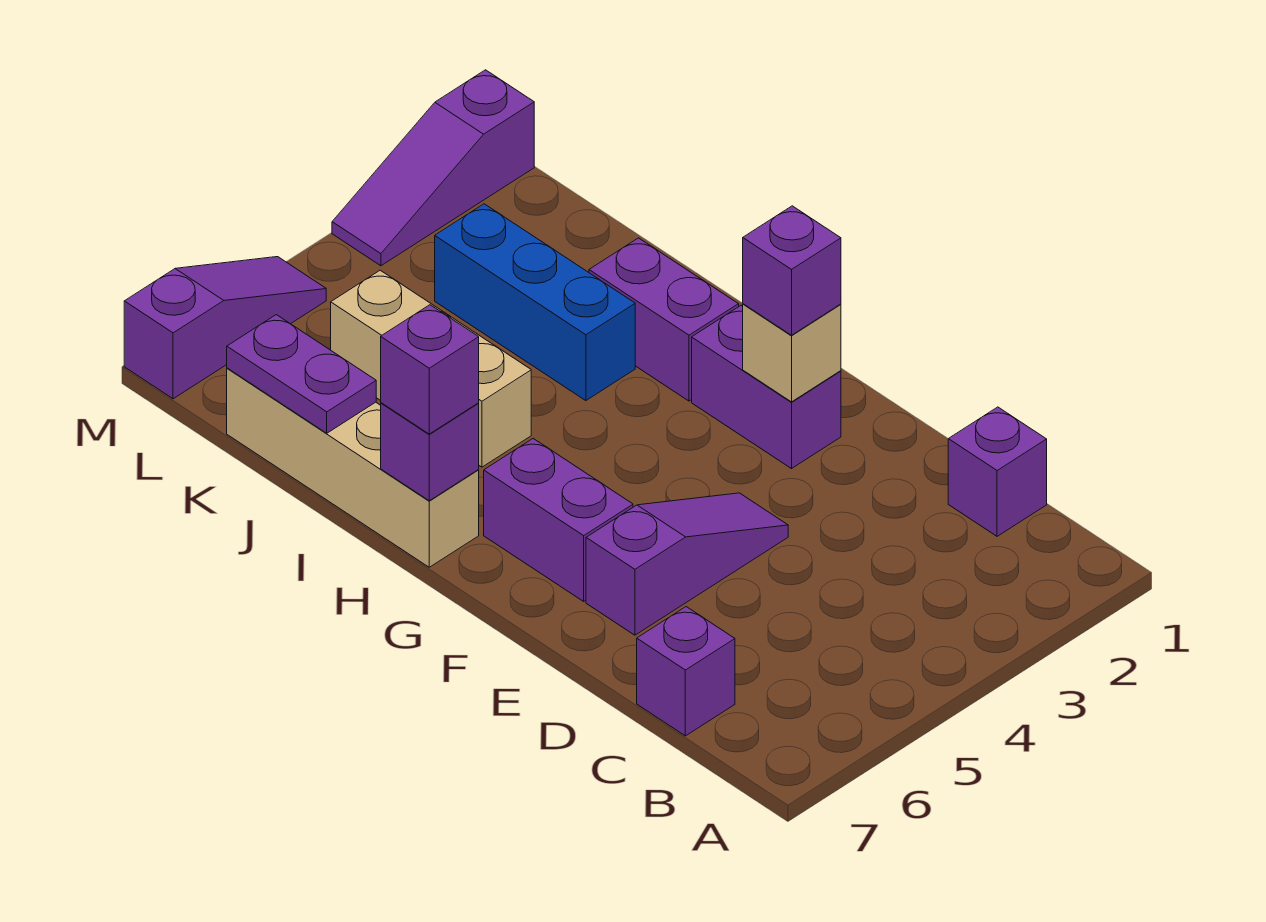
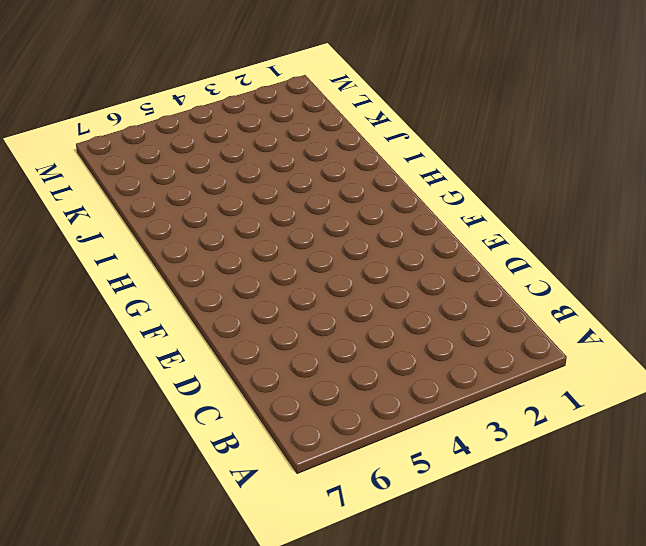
none -> purple brick C1 level 1
none -> purple brick C7 level 1
none -> purple slope E4:E6 level 1 top 6

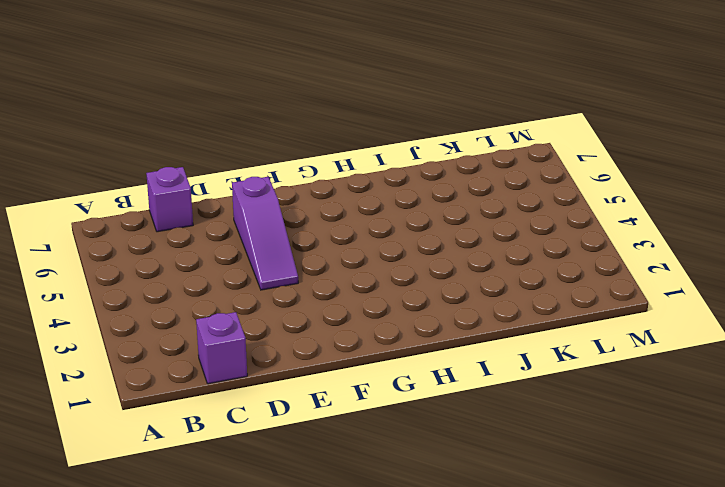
none -> purple brick F2:G2 level 1
none -> purple brick F6:G6 level 1
none -> purple brick H2:I2 level 1

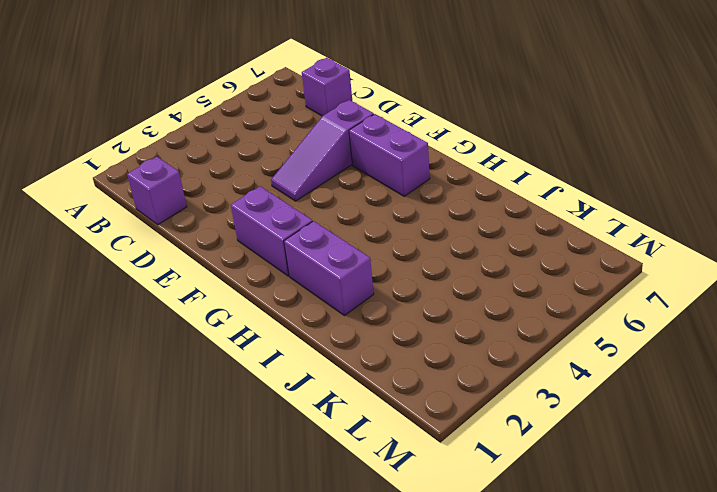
none -> tan brick H7:K7 level 1
none -> blue brick I3:K3 level 1
none -> tan brick I5:K5 level 1

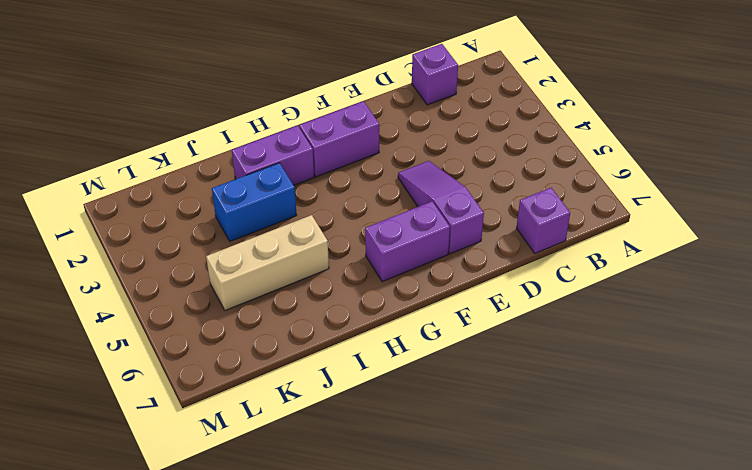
blue brick I3:J3 level 1 -> blue brick I3:K3 level 1
none -> tan brick H7:K7 level 1
none -> purple slope M1:M3 level 1 top 1
none -> purple slope M5:M7 level 1 top 7

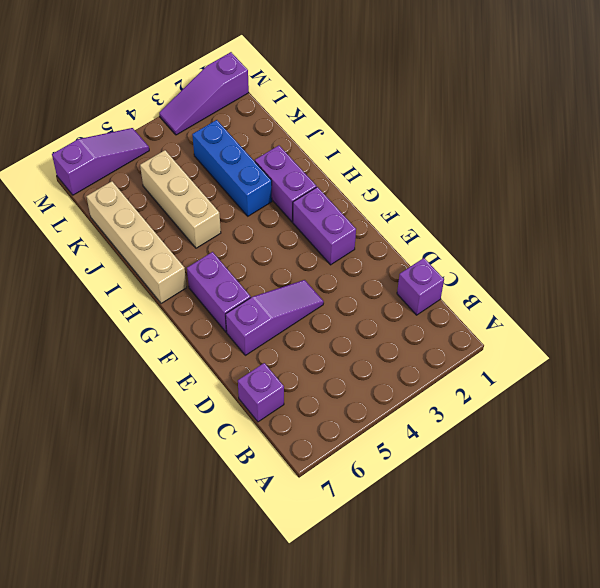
none -> tan brick F2 level 2
none -> purple brick H7 level 2
none -> purple plate J7:K7 level 2

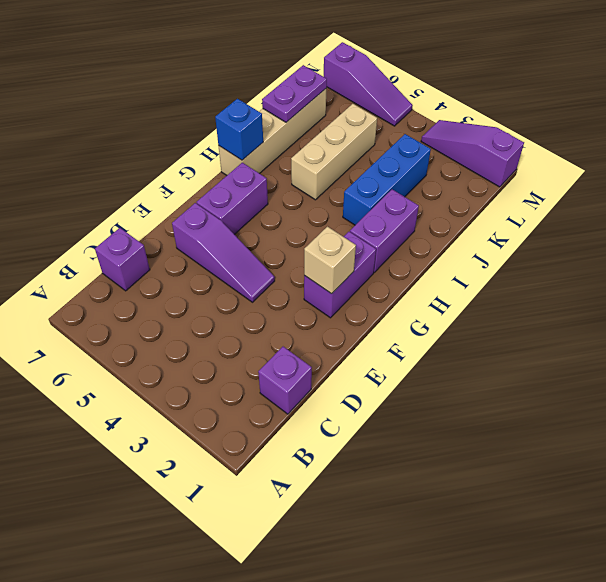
blue brick H7 level 2 -> purple brick H7 level 2
none -> purple brick F2 level 3
none -> purple brick H7 level 3

